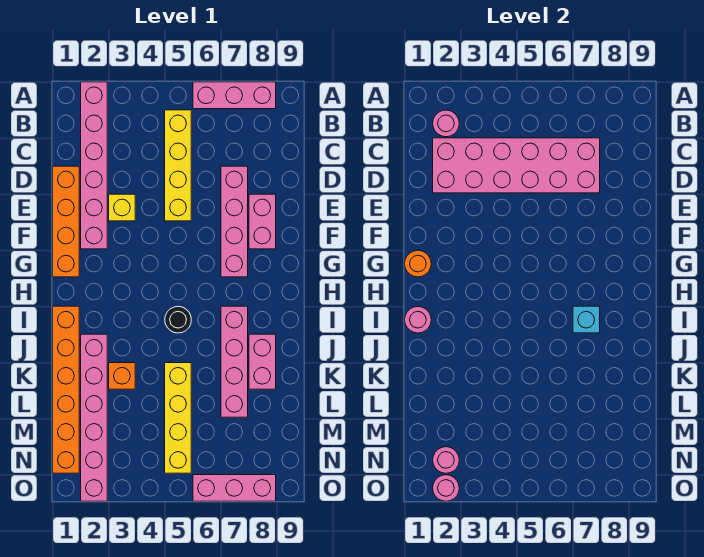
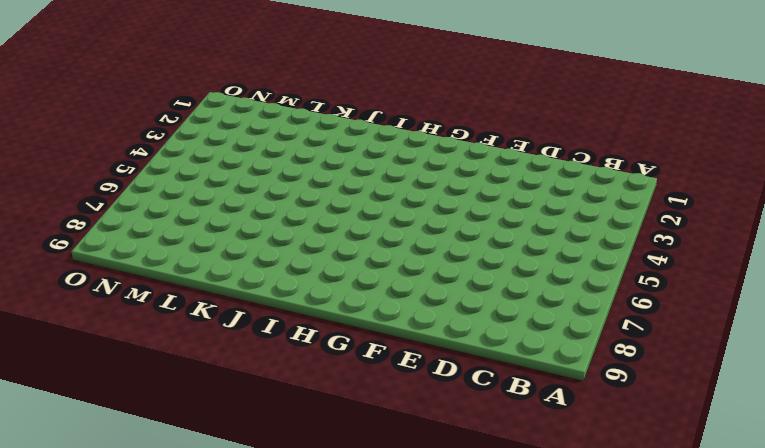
none -> pink brick A2:F2 level 1
none -> pink brick A6:A8 level 1
none -> yellow brick B5:E5 level 1

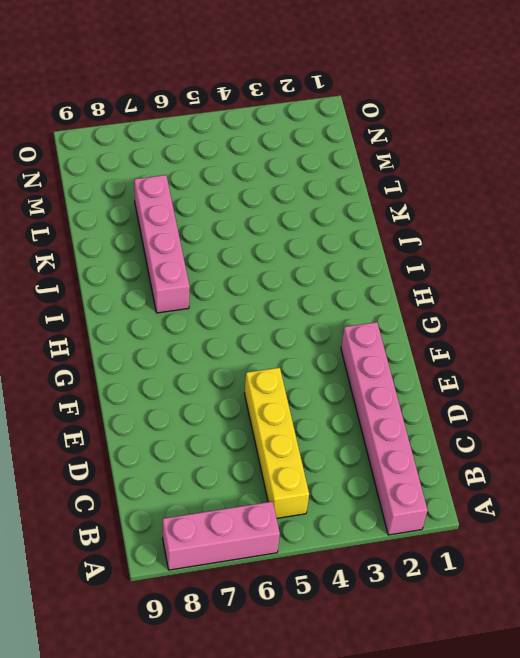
none -> orange brick D1:G1 level 1
none -> pink brick D7:G7 level 1
none -> yellow brick E3 level 1

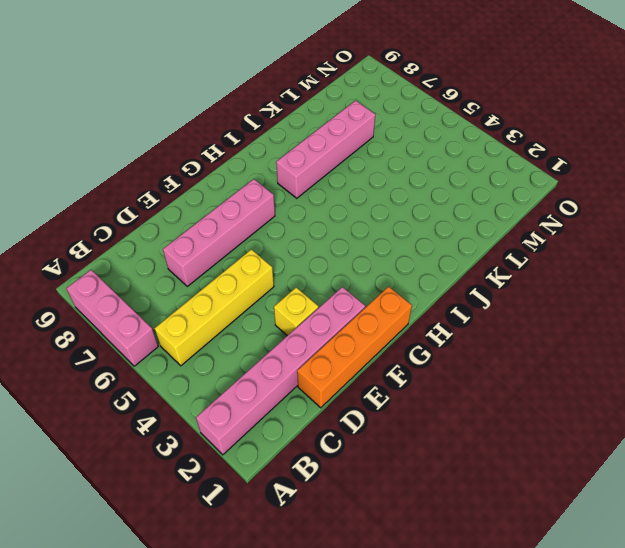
none -> pink brick E8:F8 level 1
none -> orange brick I1:N1 level 1
none -> black round brick I5 level 1

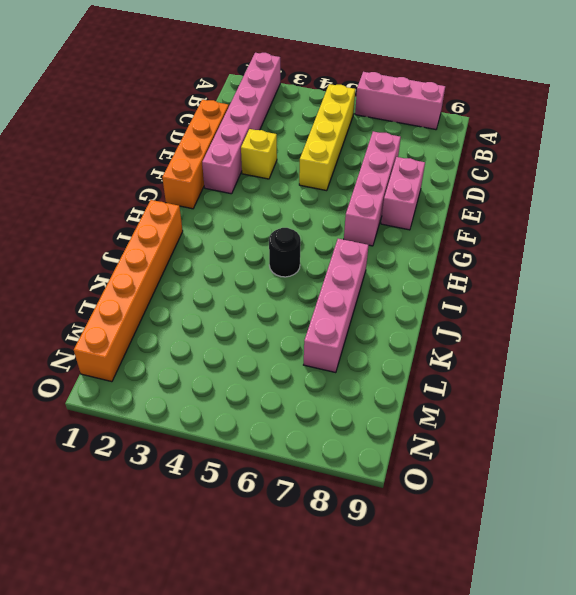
none -> pink brick J2:O2 level 1
none -> pink brick J8:K8 level 1
none -> orange brick K3 level 1

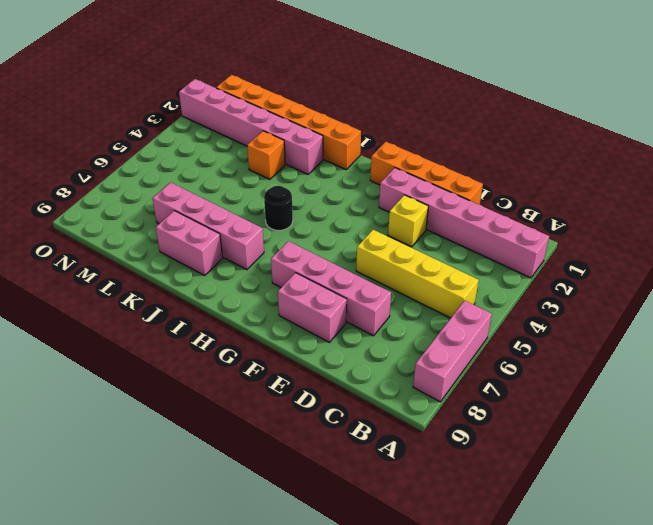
none -> yellow brick K5:N5 level 1
none -> pink brick O6:O8 level 1
none -> pink round brick B2 level 2

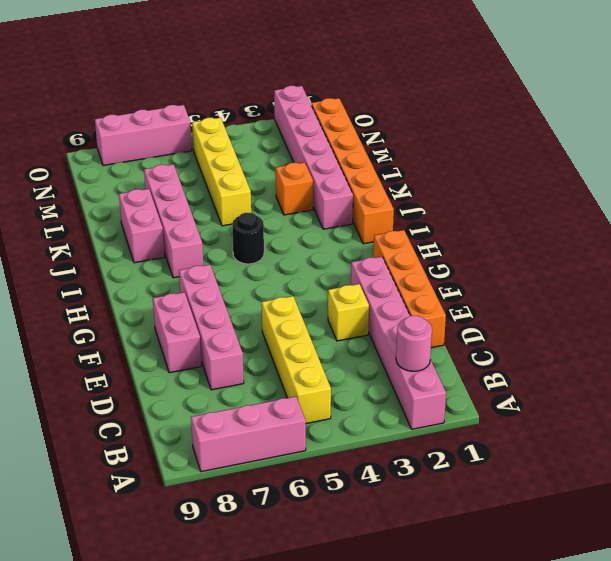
none -> pink brick C2:D7 level 2
none -> orange round brick G1 level 2
none -> pink round brick I1 level 2

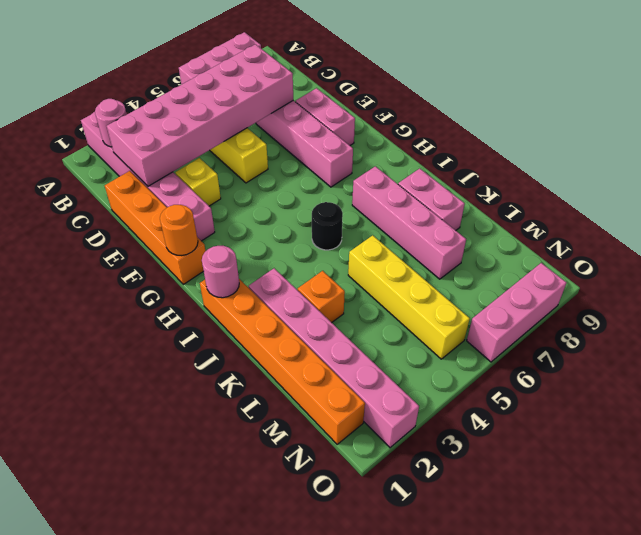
none -> cyan brick I7 level 2
none -> pink round brick N2 level 2
none -> pink round brick O2 level 2

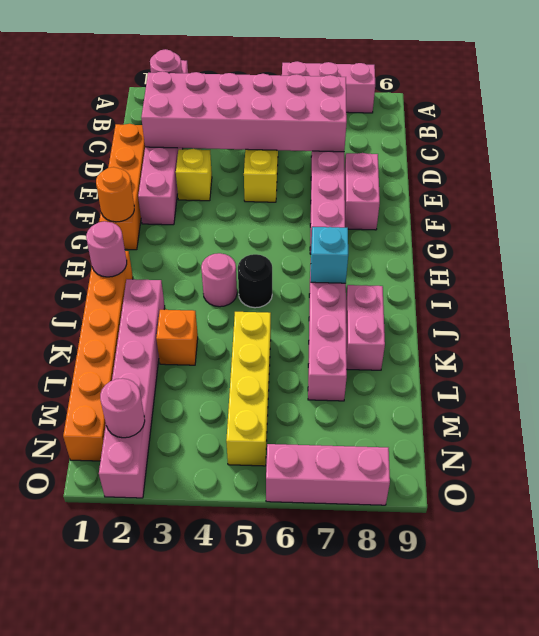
pink round brick I4 level 1 -> pink round brick O2 level 2

